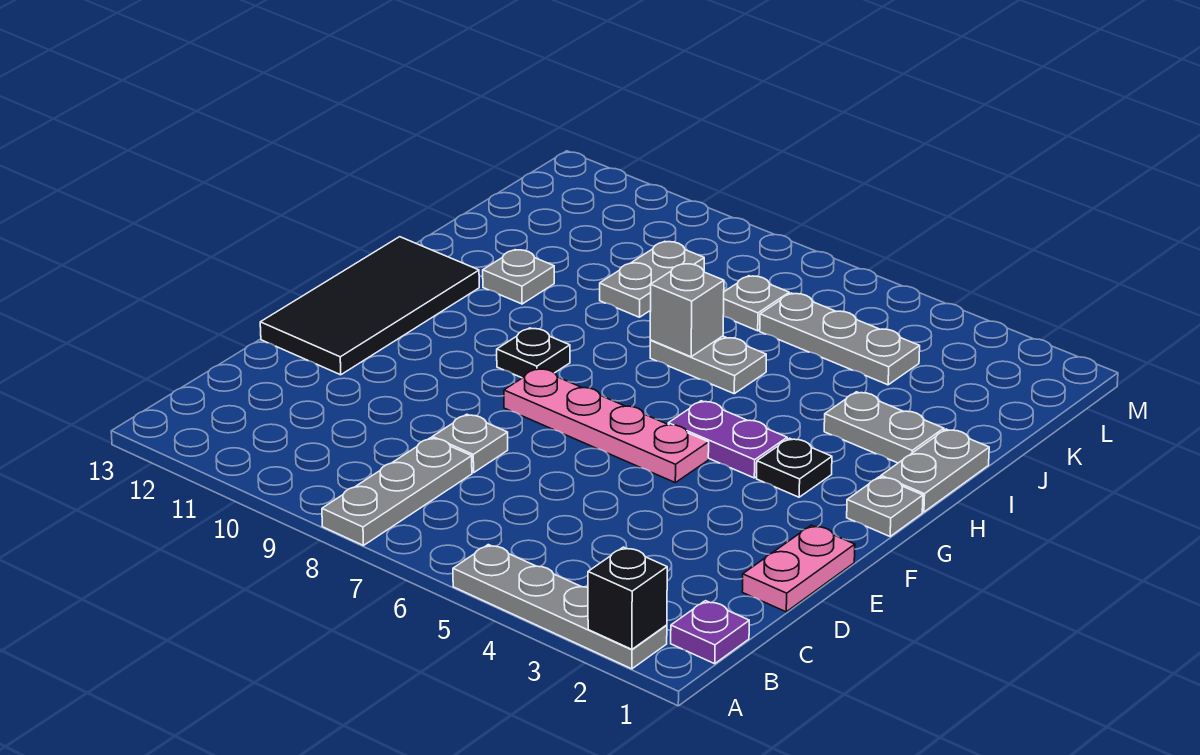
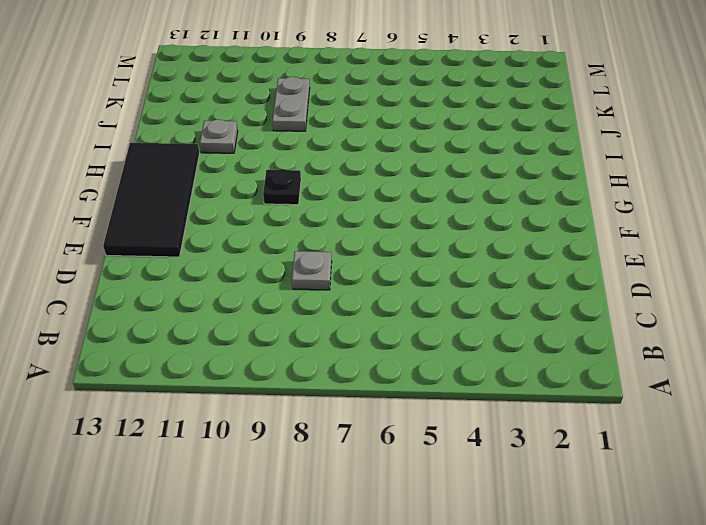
none -> grey plate A2:A5 level 1
none -> grey plate A8:C8 level 1
none -> purple plate B1 level 1

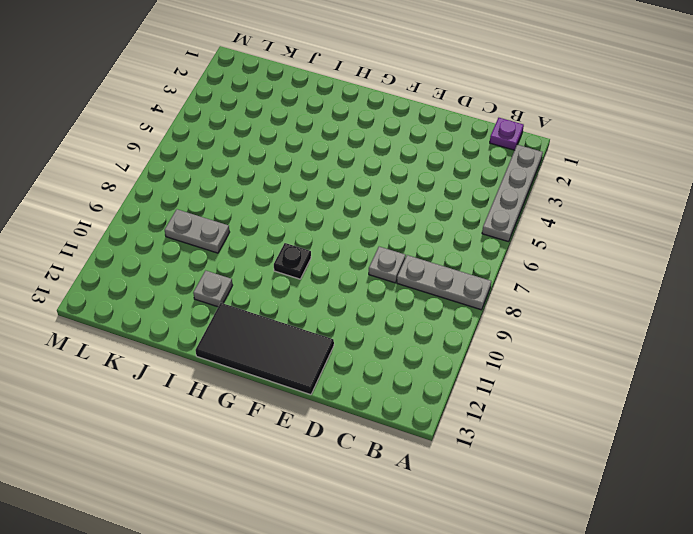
none -> pink plate D1:E1 level 1
none -> pink plate F5:F8 level 1
none -> grey plate G1 level 1

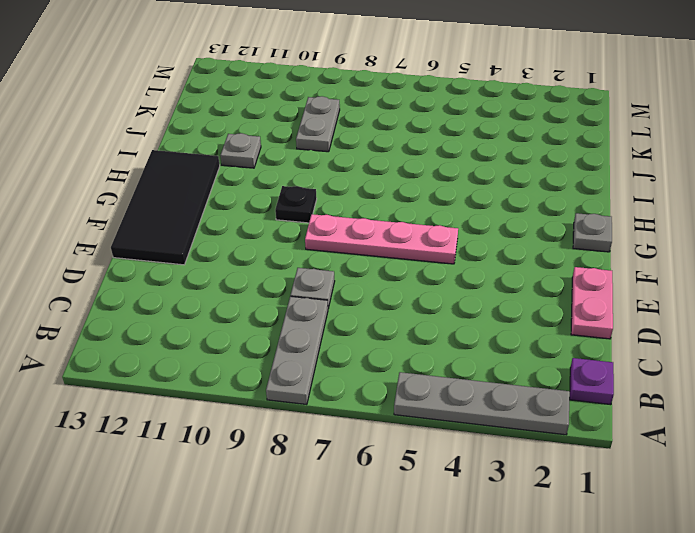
none -> black plate G3 level 1
none -> purple plate G4:G5 level 1
none -> grey plate H1:I1 level 1

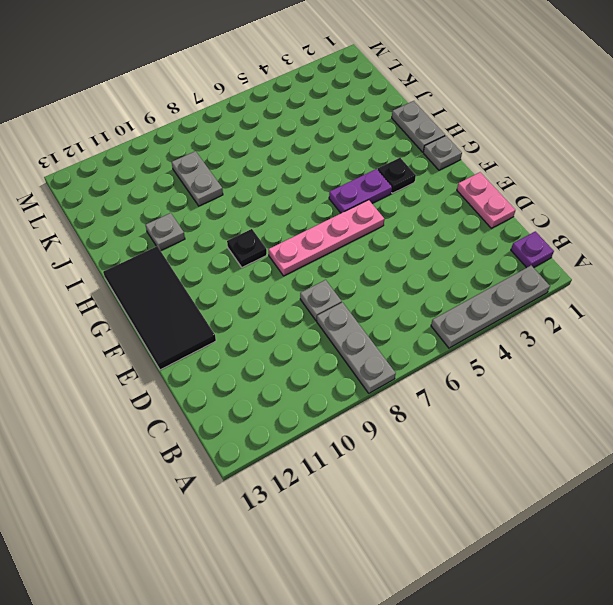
none -> grey plate I2:I3 level 1
none -> grey plate I6:I7 level 1
none -> grey plate K4:K6 level 1

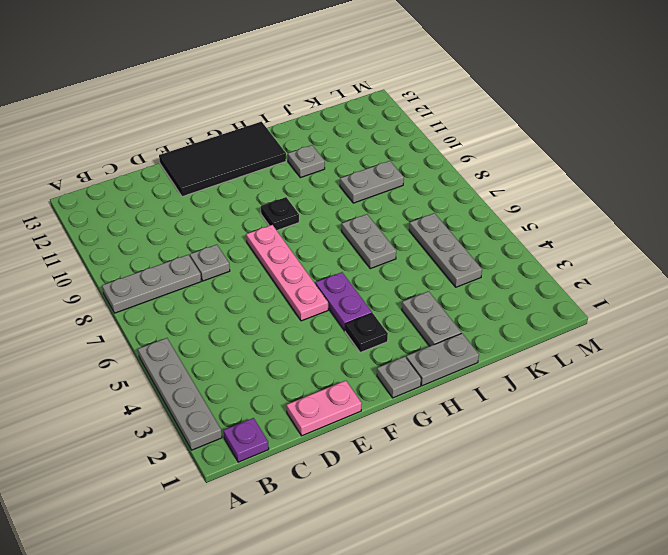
none -> grey plate K7 level 1
none -> black brick A2 level 2
none -> grey brick I7 level 2

